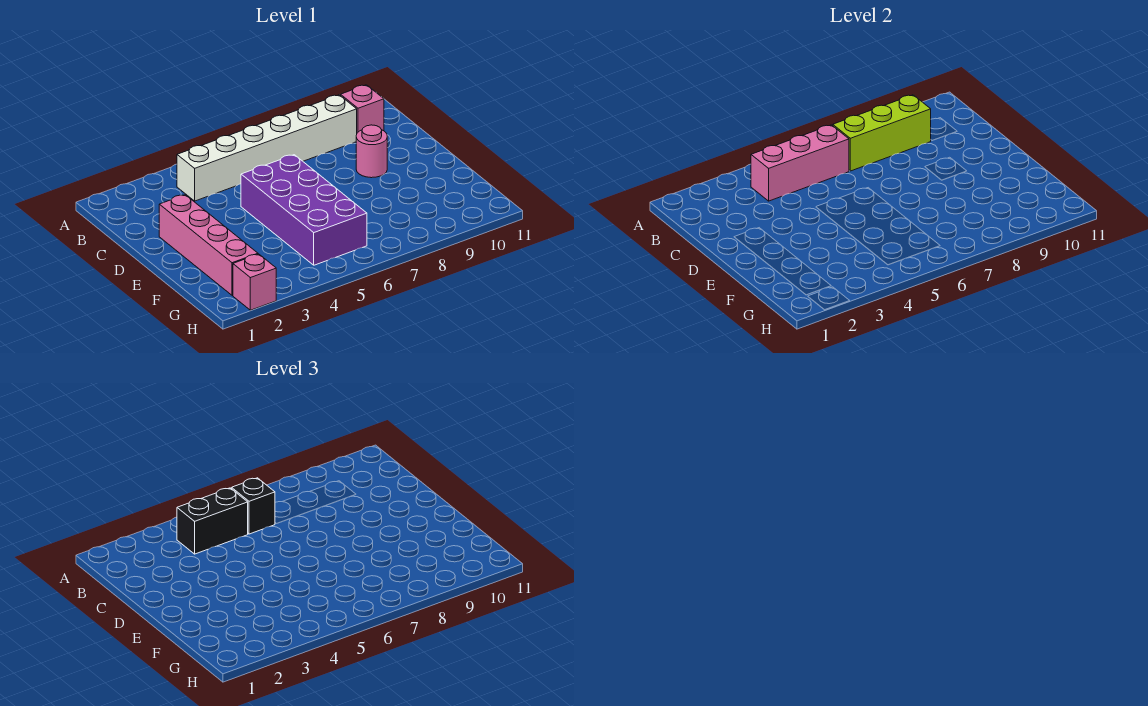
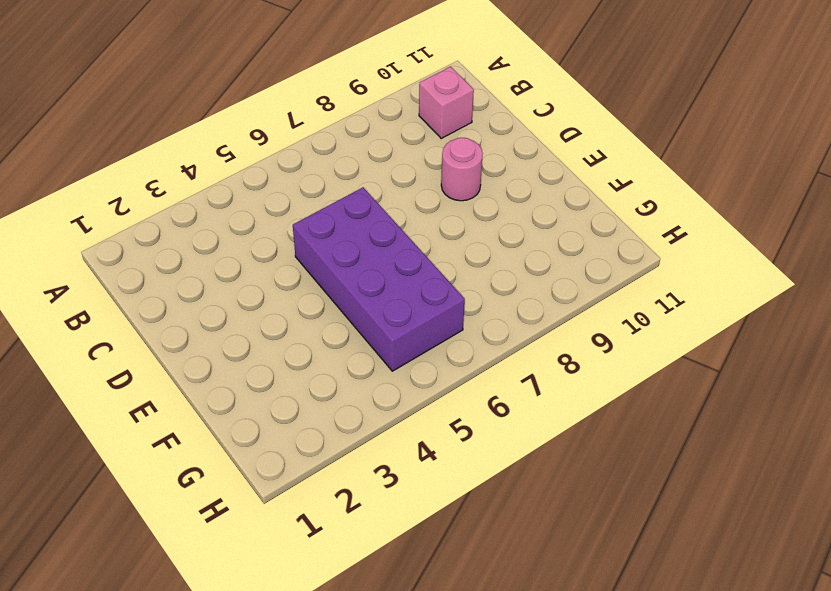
none -> white brick B4:B9 level 1
none -> pink brick D2:G2 level 1

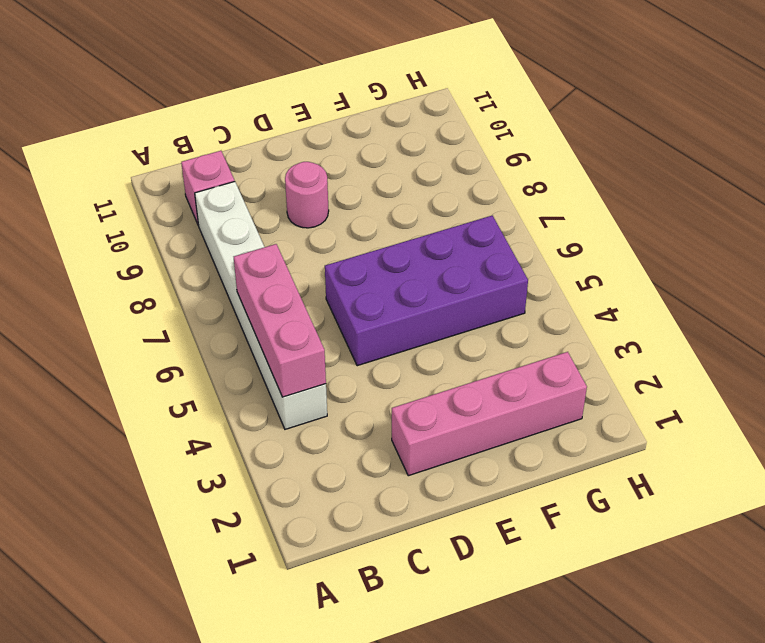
none -> pink brick H2 level 1
none -> lime brick B7:B9 level 2

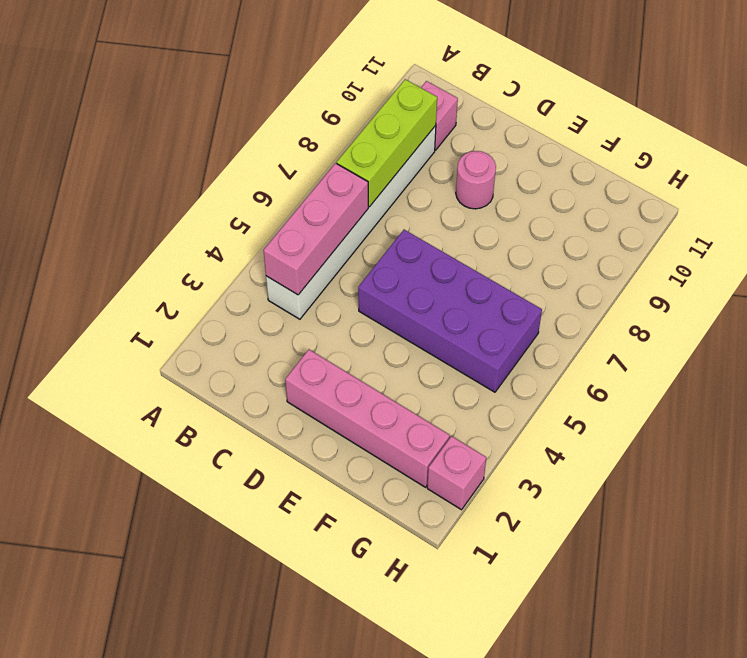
none -> black brick B4:B5 level 3
none -> black brick B6 level 3

